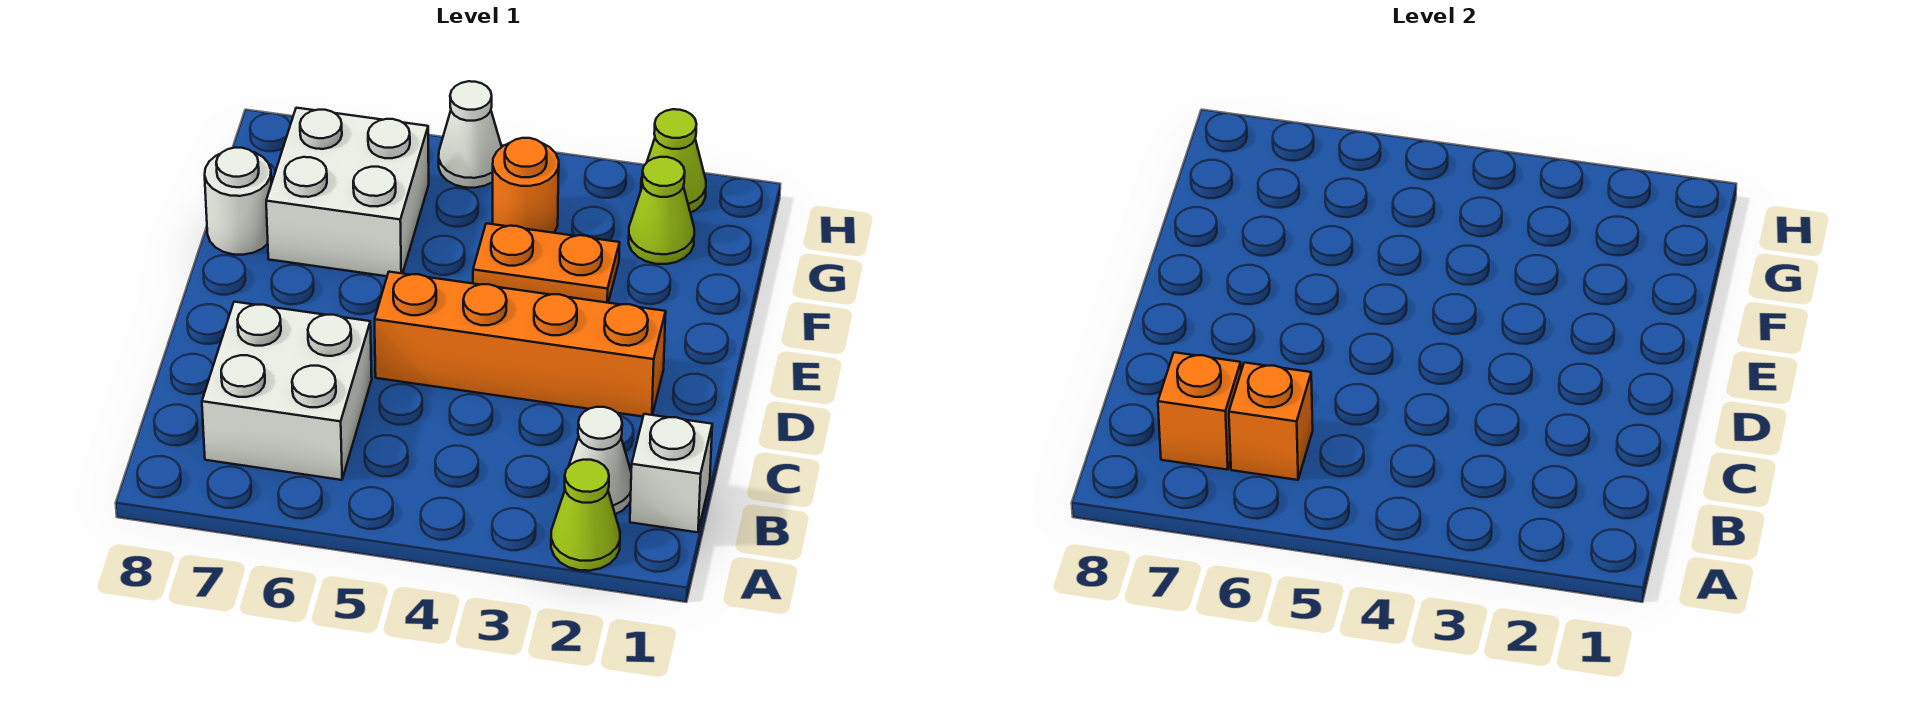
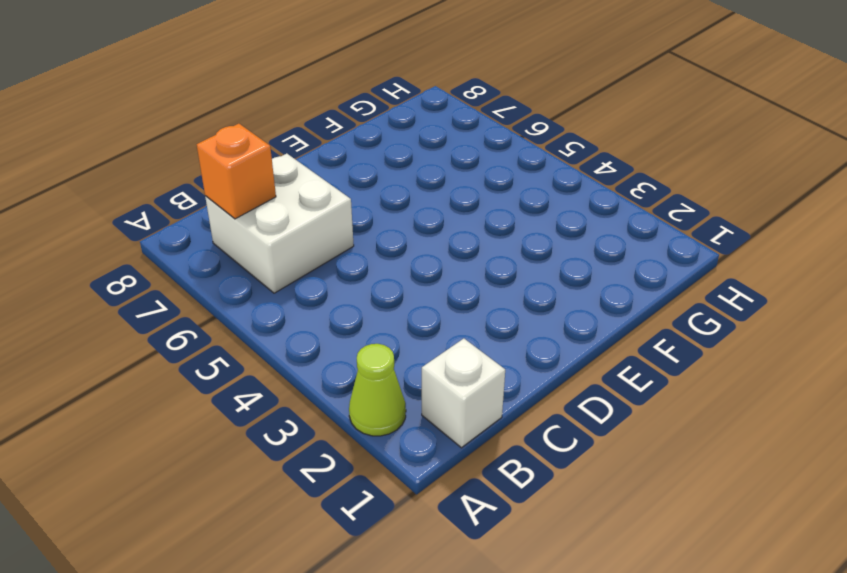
none -> white cone B2 level 1
none -> orange brick D2:D5 level 1
none -> orange plate F3:F4 level 1

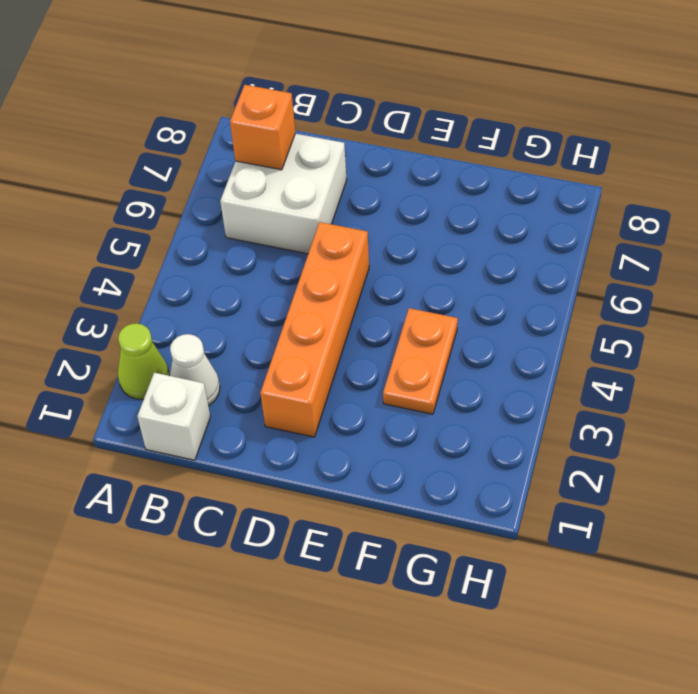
none -> white brick F6:G7 level 1
none -> white round brick F8 level 1
none -> lime cone G2 level 1

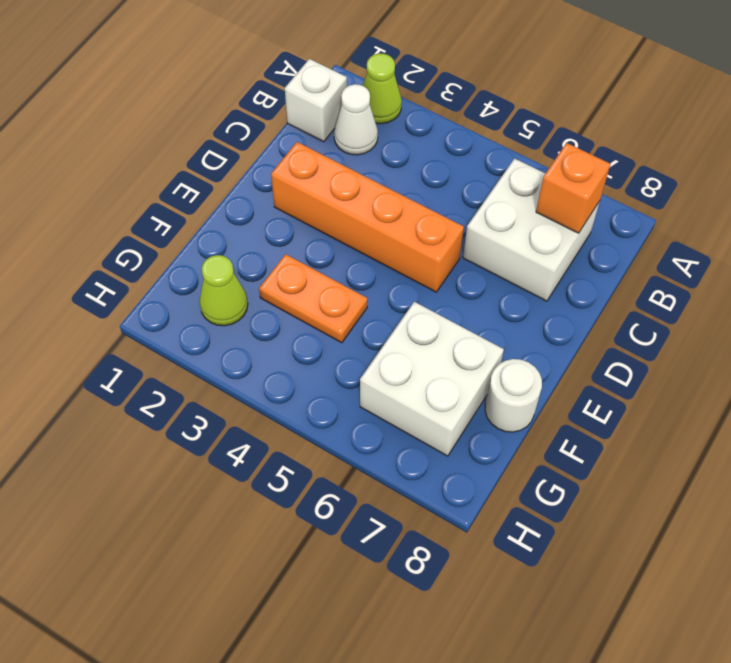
none -> orange round brick G4 level 1
none -> lime cone H2 level 1
none -> white cone H5 level 1

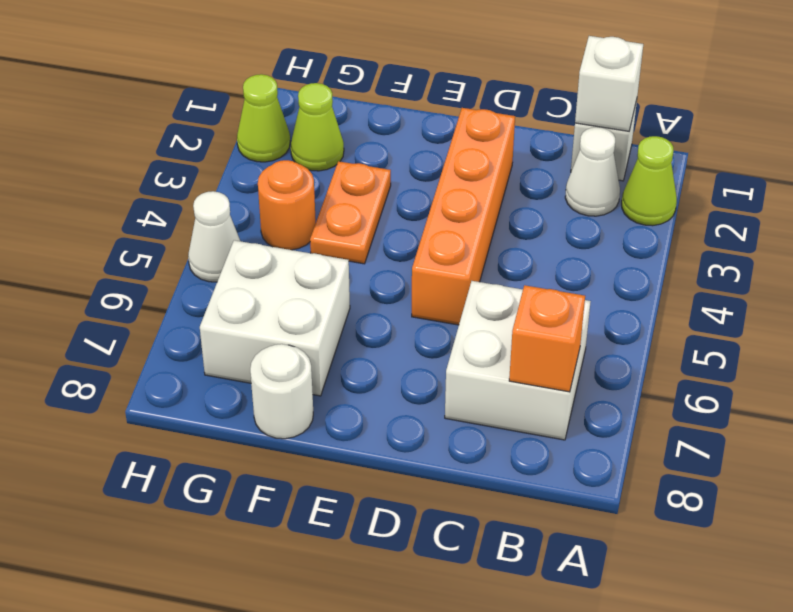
white brick B1 level 2 -> none
none -> orange brick B6 level 2

